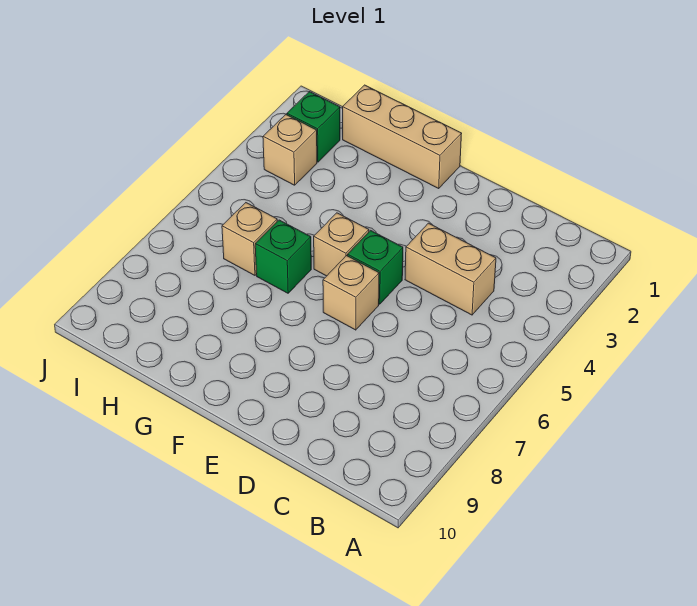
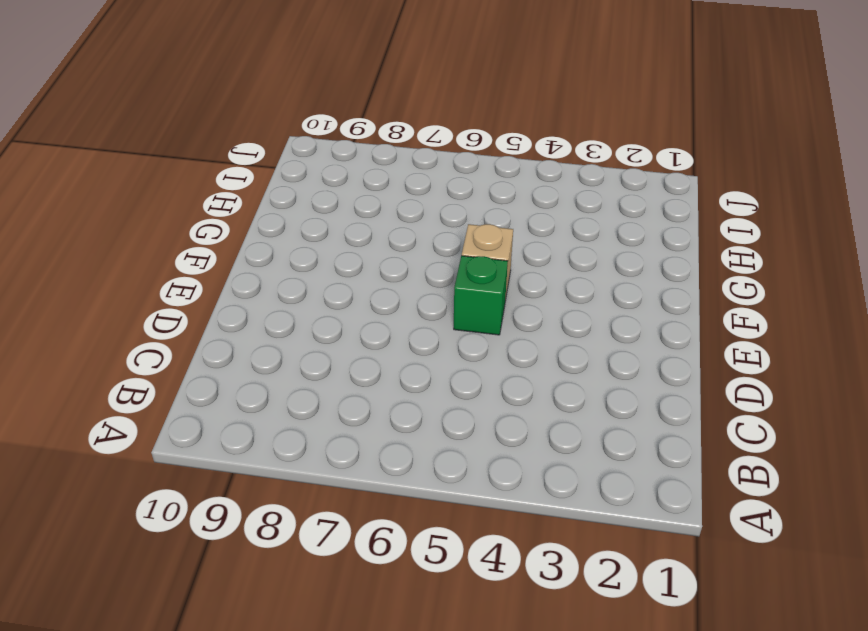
none -> tan brick C4:D4 level 1
none -> tan brick E6 level 1

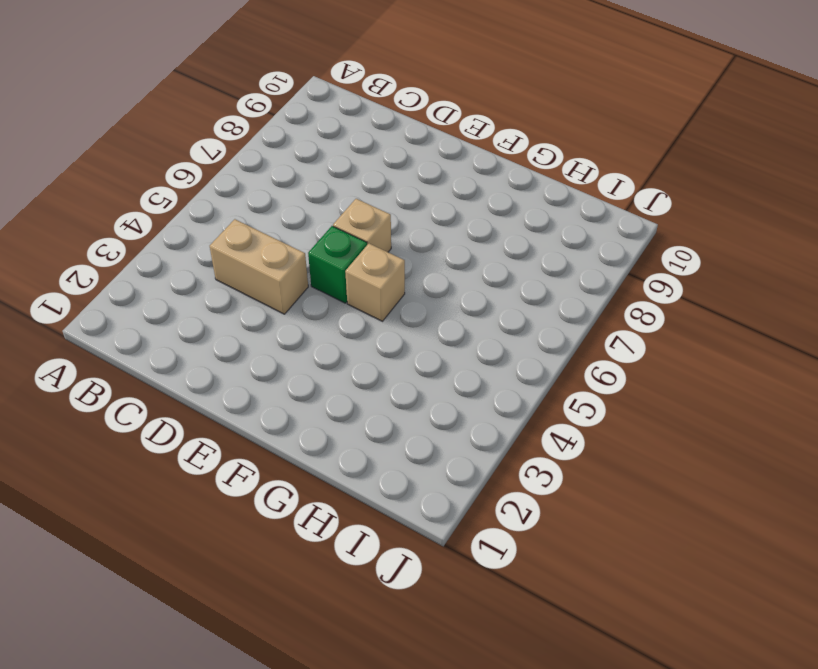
none -> tan brick F1:H1 level 1
none -> green brick G6 level 1

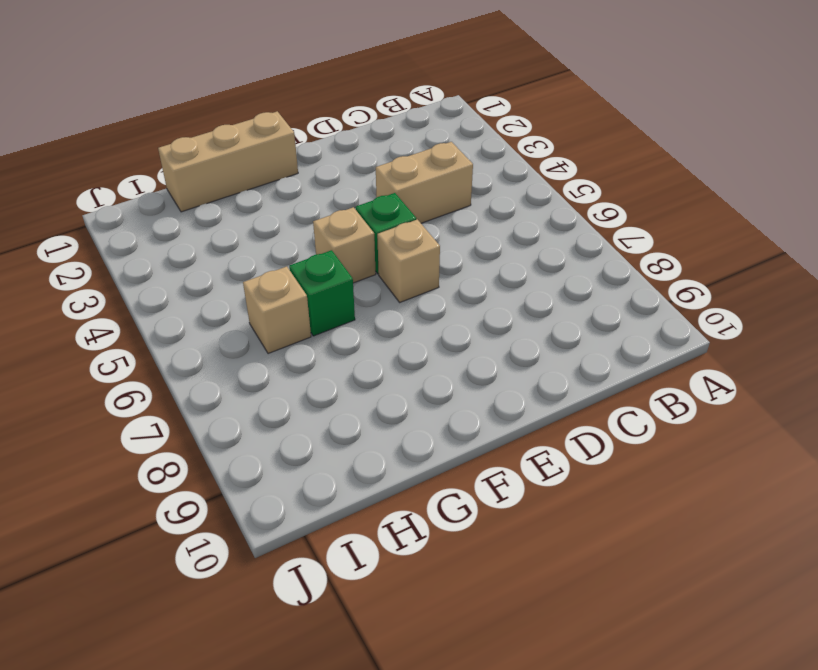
none -> green brick I2 level 1
none -> tan brick I3 level 1

